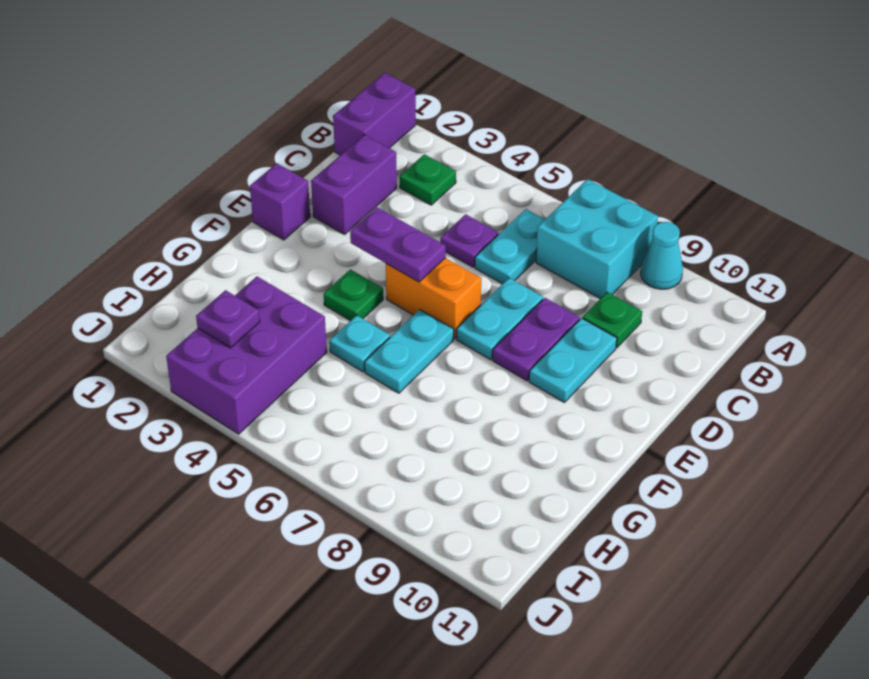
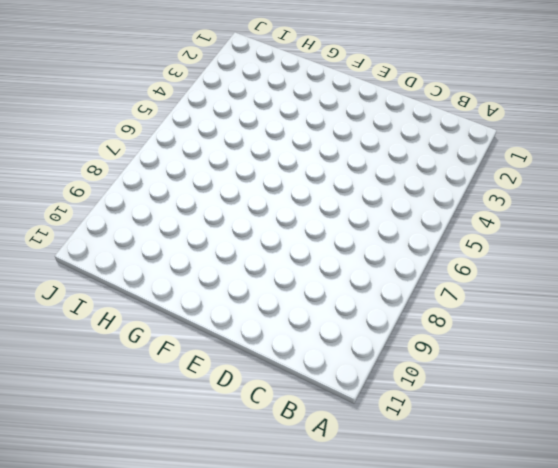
none -> purple brick A1:B1 level 1
none -> cyan brick A7:B8 level 1
none -> cyan cone A9 level 1

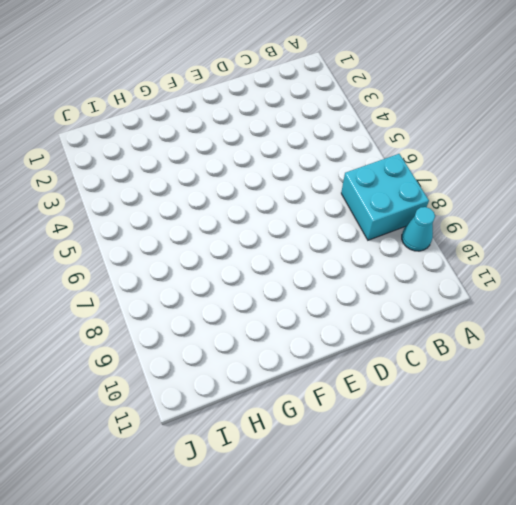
none -> purple brick A1:B1 level 1
none -> green plate B3 level 1
none -> cyan plate B6:C6 level 1

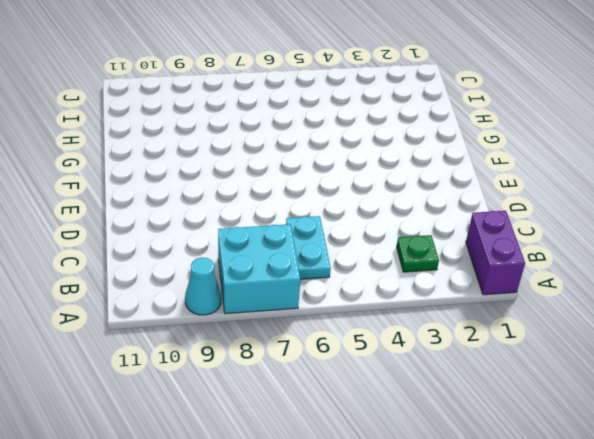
none -> purple brick C2:D2 level 1
none -> purple plate C5 level 1
none -> green plate C9 level 1

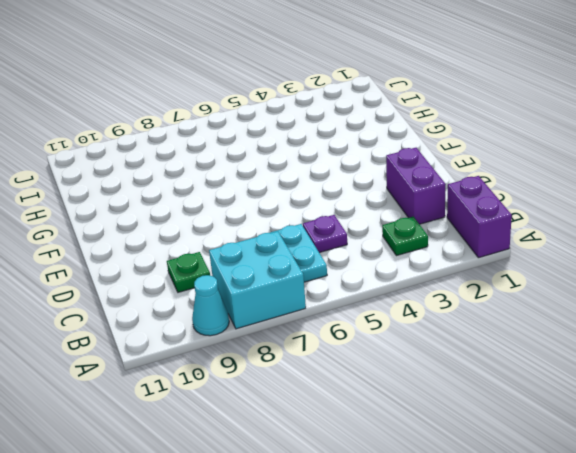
none -> cyan plate D7:E7 level 1
none -> purple plate D8:E8 level 1
none -> cyan plate D9:E9 level 1

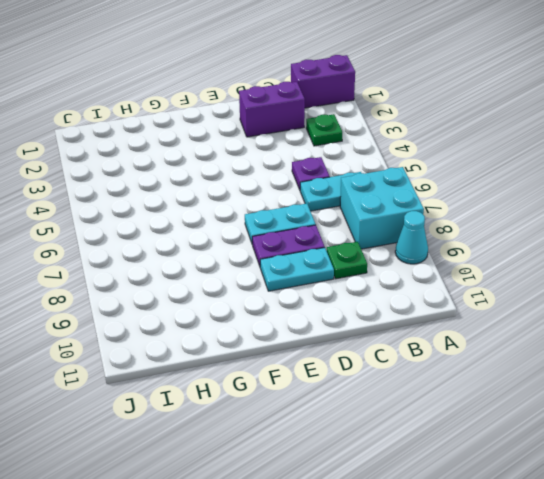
none -> purple brick E1 level 1
none -> orange brick E5:E6 level 1
none -> green plate F4 level 1

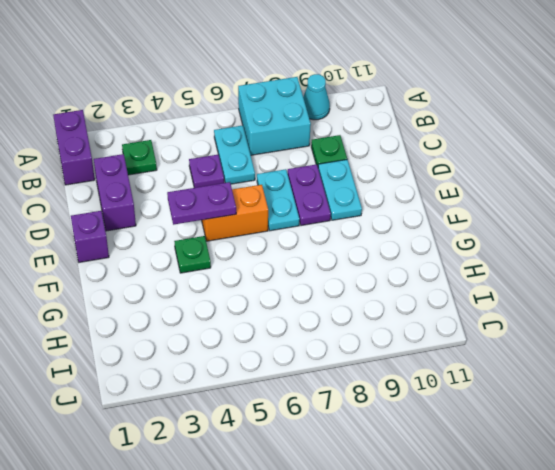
none -> cyan plate F6:G6 level 1
none -> cyan plate G5 level 1
none -> purple brick H3:J4 level 1

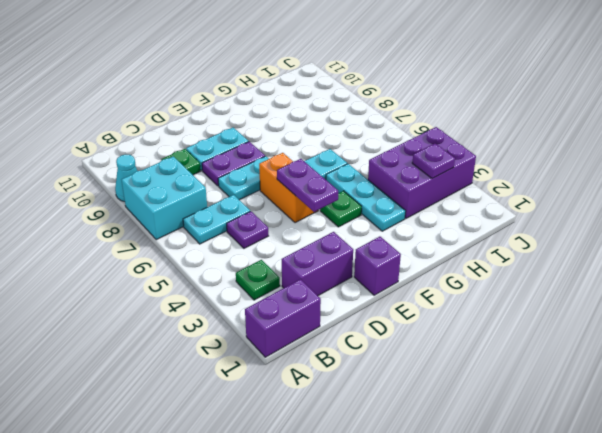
cyan plate G3:G5 level 1 -> cyan plate G5 level 1

